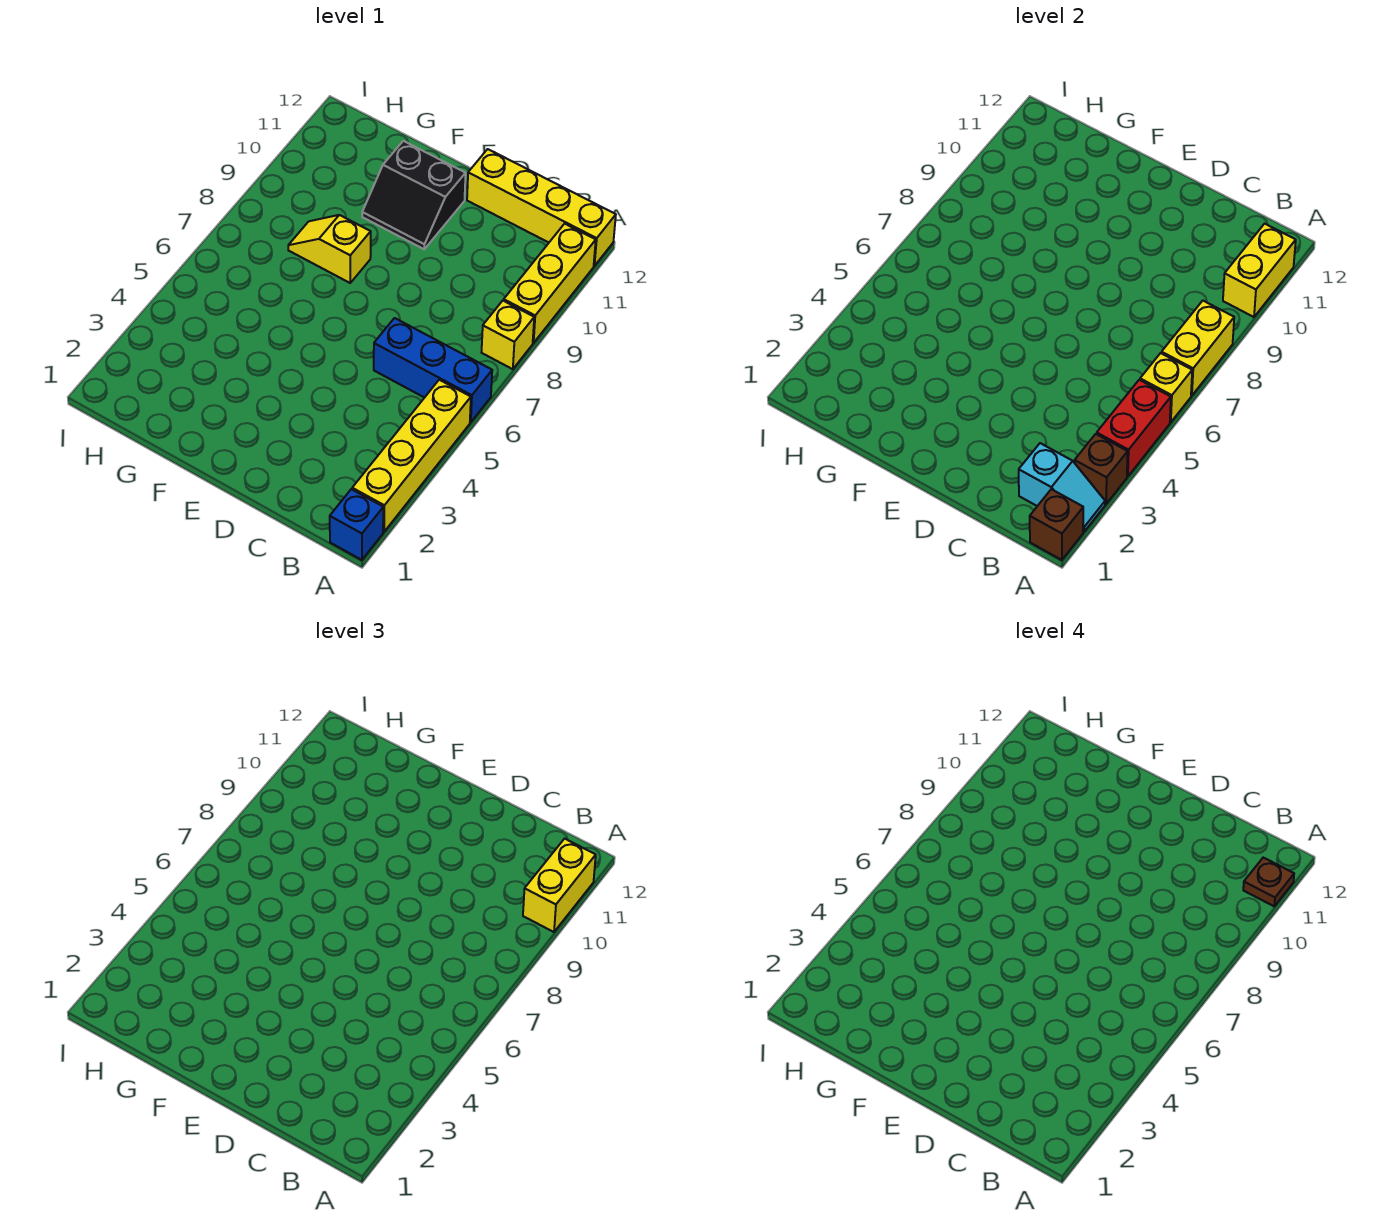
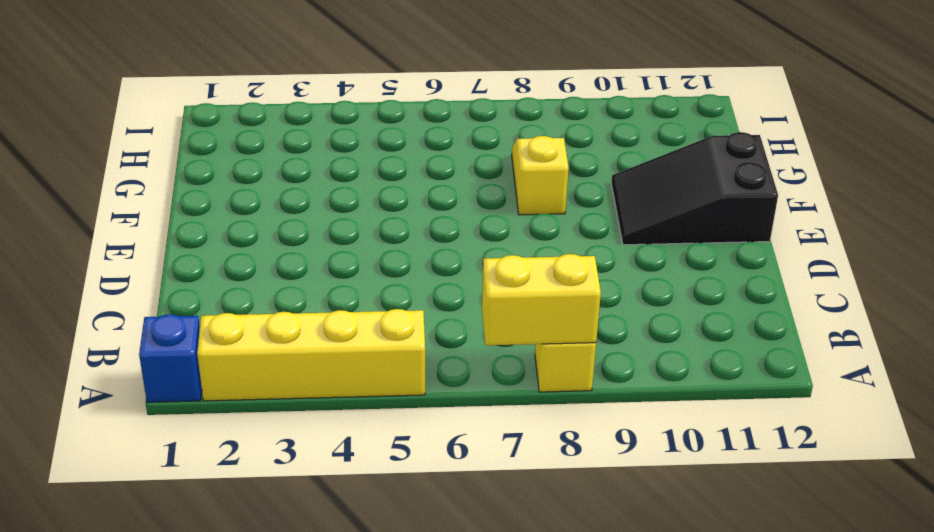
black slope E10:F12 level 1 top 12 -> black slope E10:F11 level 1 top 11
none -> blue brick A6:C6 level 1
none -> yellow brick A9:A11 level 1
none -> yellow brick A12:D12 level 1

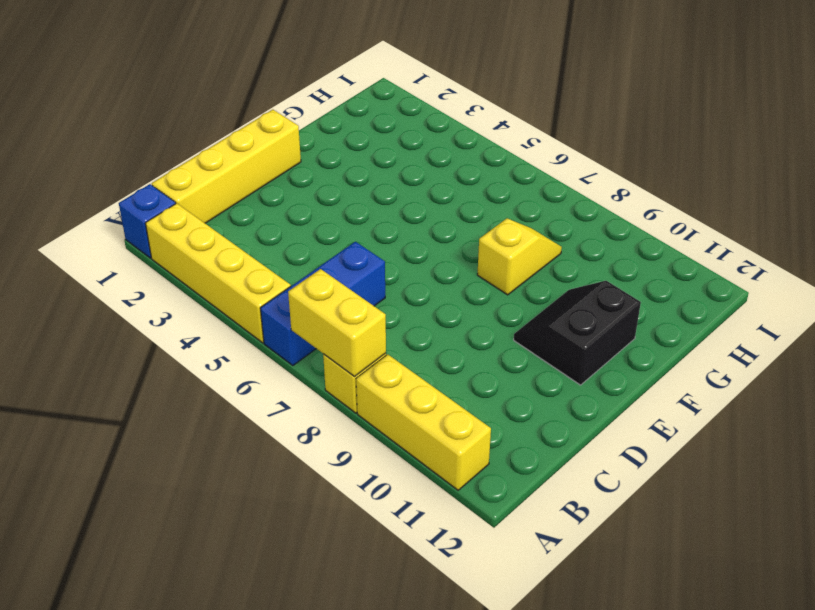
yellow brick B1:E1 level 1 -> yellow brick A12:D12 level 1
none -> brown brick A1 level 2
none -> cyan slope A2:B2 level 2 top B
none -> brown brick A3 level 2

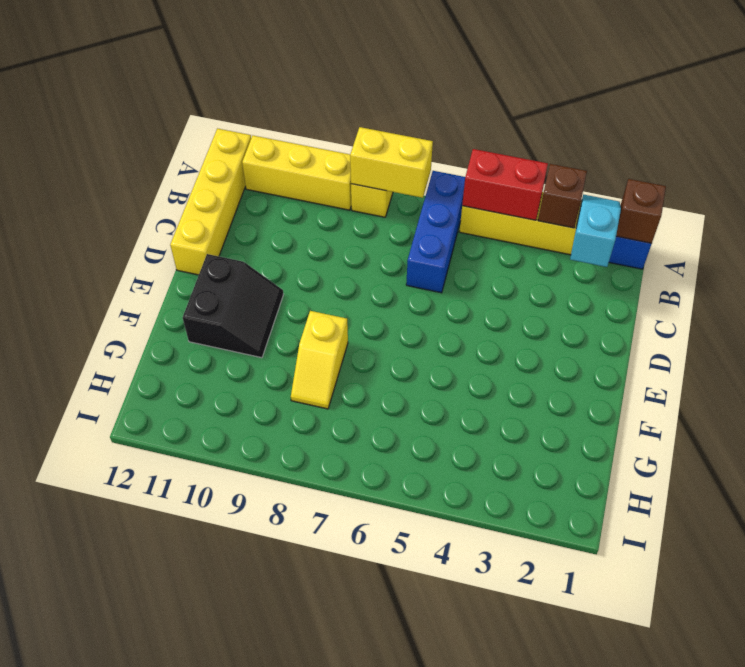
none -> yellow brick A6 level 2
none -> yellow brick A10:A11 level 2
none -> yellow brick A10:A11 level 3

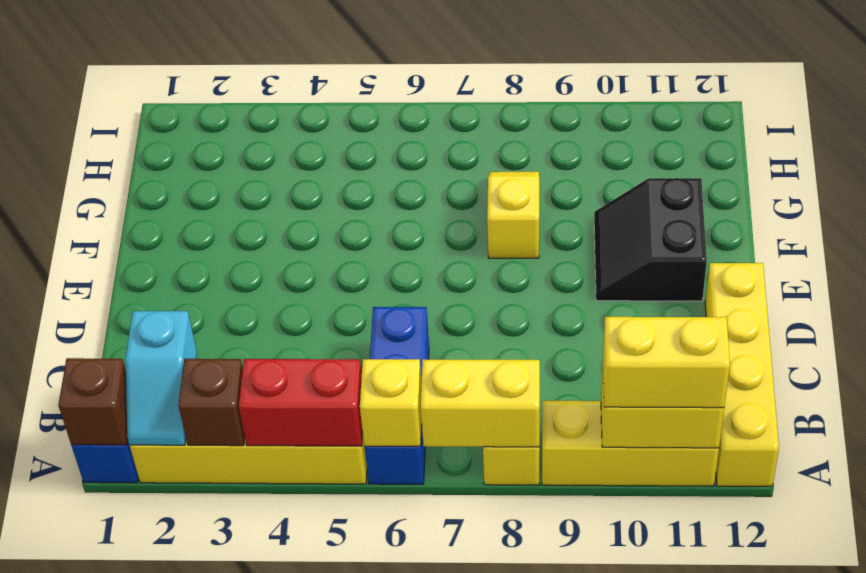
none -> brown plate A11 level 4

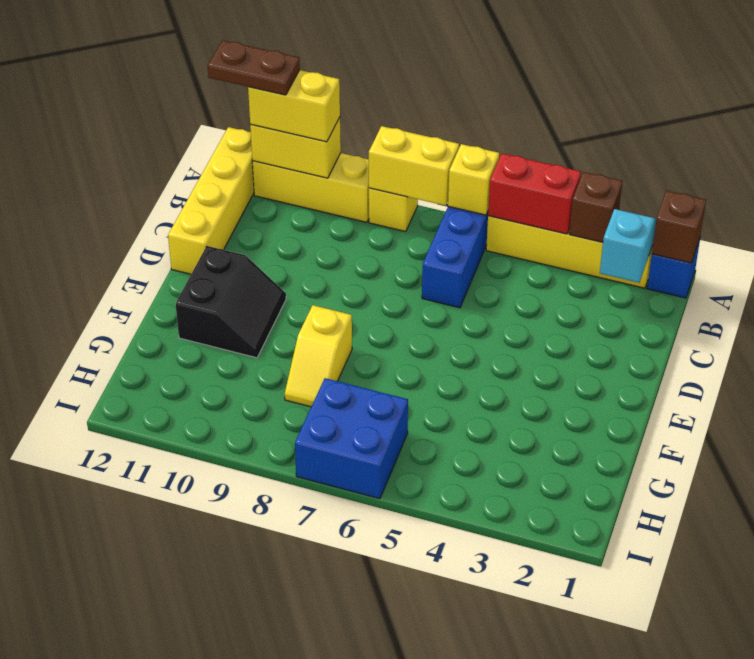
brown plate A11:A12 level 4 -> brown plate A11 level 4
blue brick H6:I7 level 1 -> none

